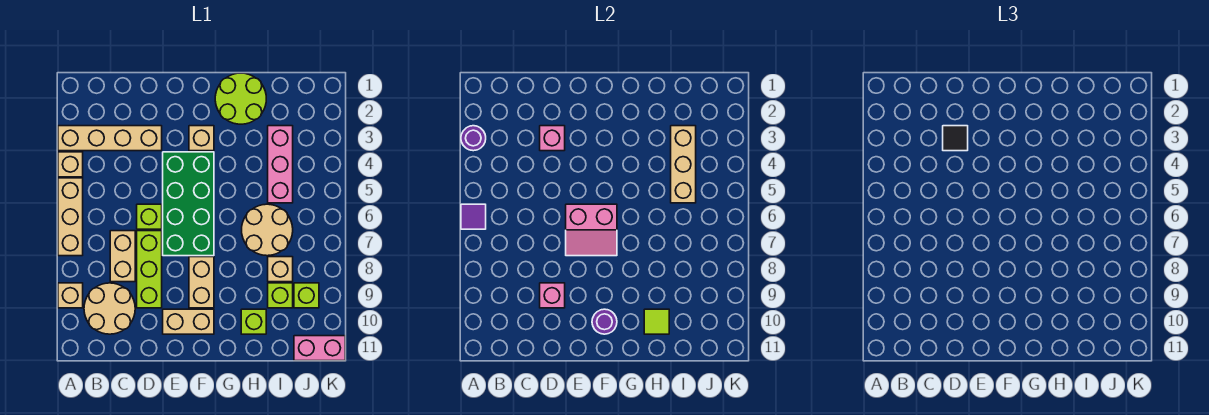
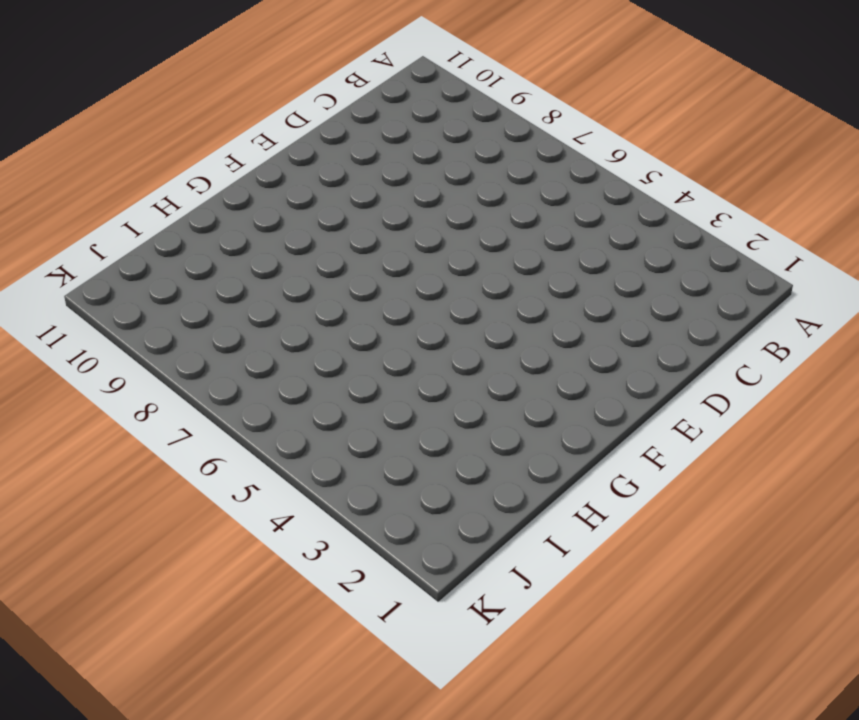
none -> tan brick A3:D3 level 1
none -> tan brick A4 level 1
none -> tan brick A5:A7 level 1

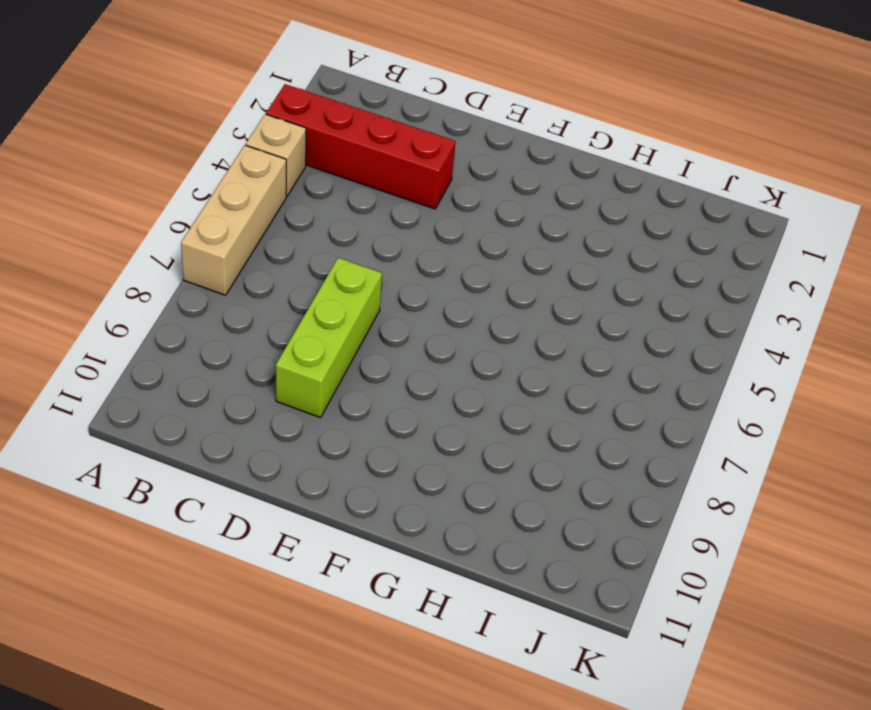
red brick A3:D3 level 1 -> tan brick A3:D3 level 1
none -> tan brick A9 level 1
none -> tan round brick B9:C10 level 1
none -> tan brick C7:C8 level 1

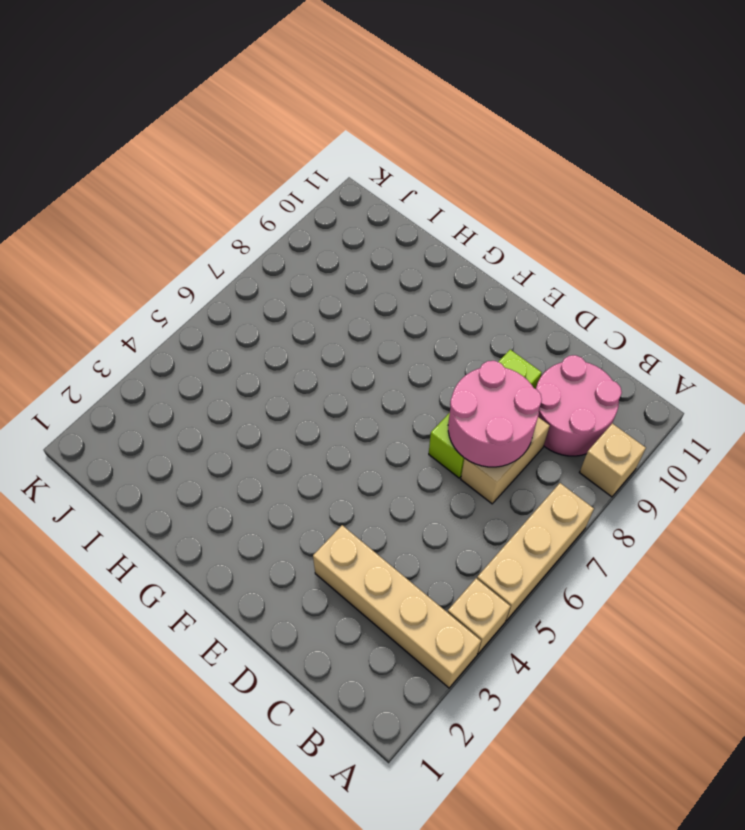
pink round brick B9:C10 level 1 -> tan round brick B9:C10 level 1
pink round brick C7:D8 level 2 -> none
none -> lime brick D6 level 1
none -> green brick E4:F7 level 1
none -> tan brick E10:F10 level 1

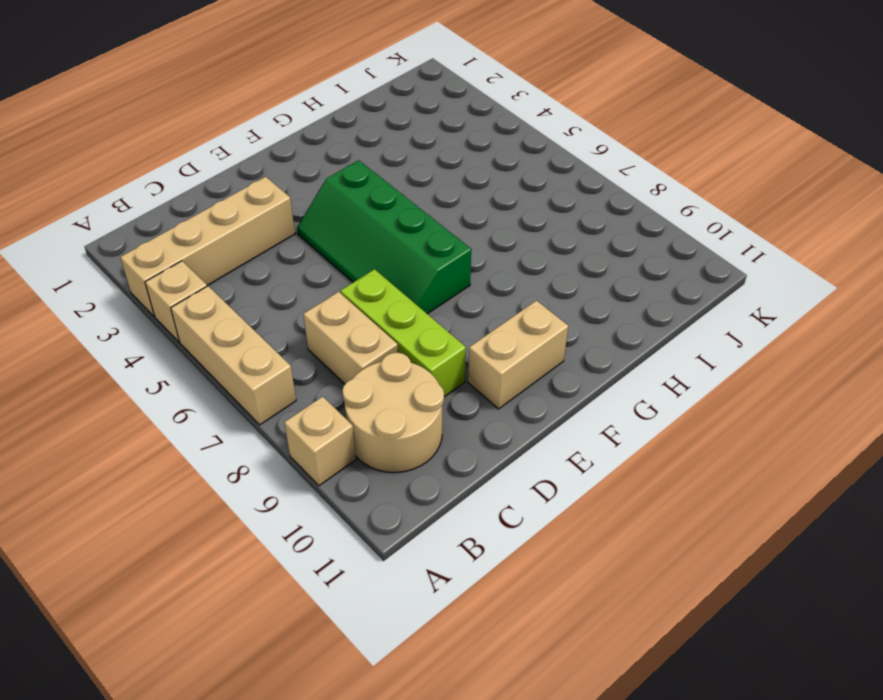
green slope E4:F7 level 1 top F -> green brick E4:F7 level 1
none -> lime brick D6 level 1
none -> tan brick F3 level 1
none -> tan brick F8:F9 level 1

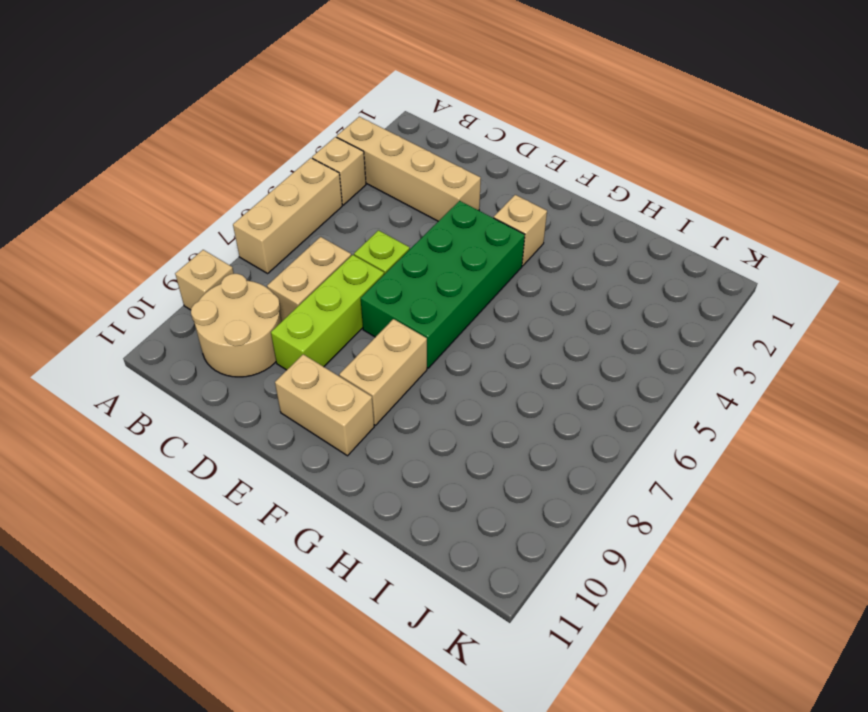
none -> lime round brick G1:H2 level 1
none -> tan round brick H6:I7 level 1
none -> lime brick H10 level 1

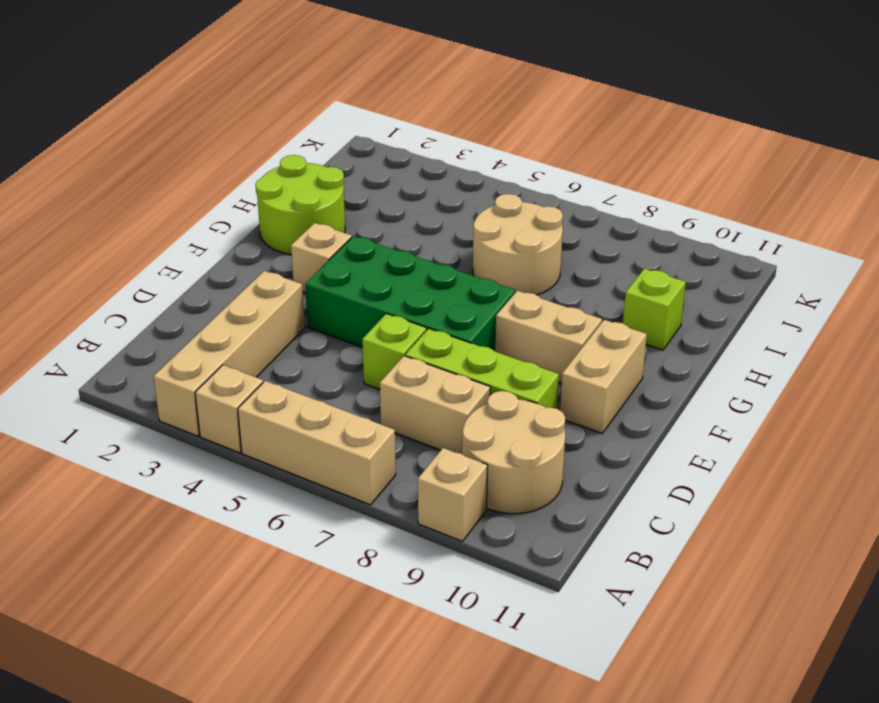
none -> pink brick I3:I5 level 1
none -> tan brick I8 level 1
none -> lime brick I9 level 1

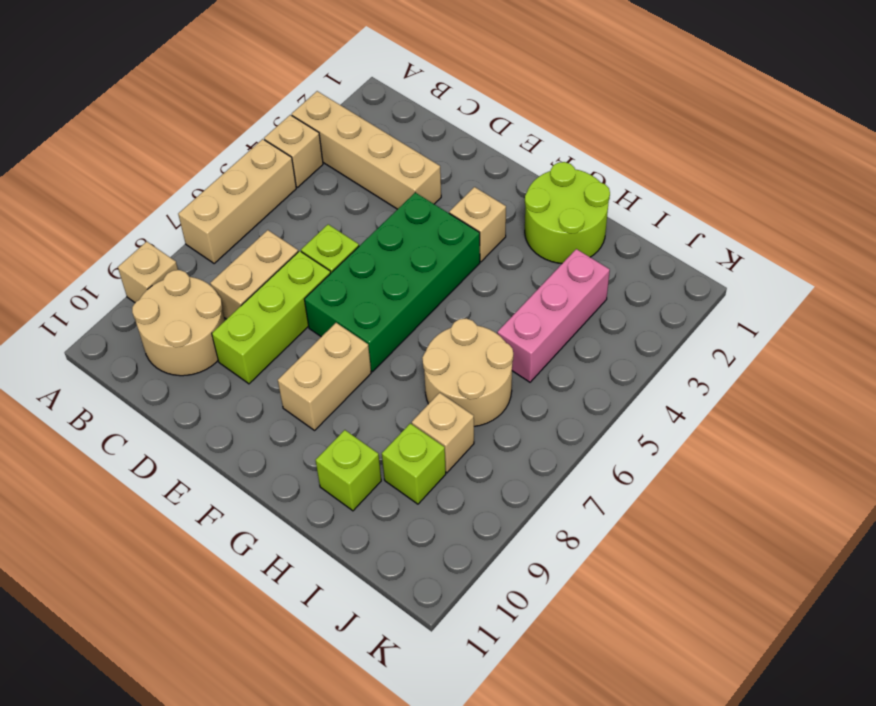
none -> tan brick E10:F10 level 1
none -> lime brick J9 level 1
none -> pink brick J11:K11 level 1

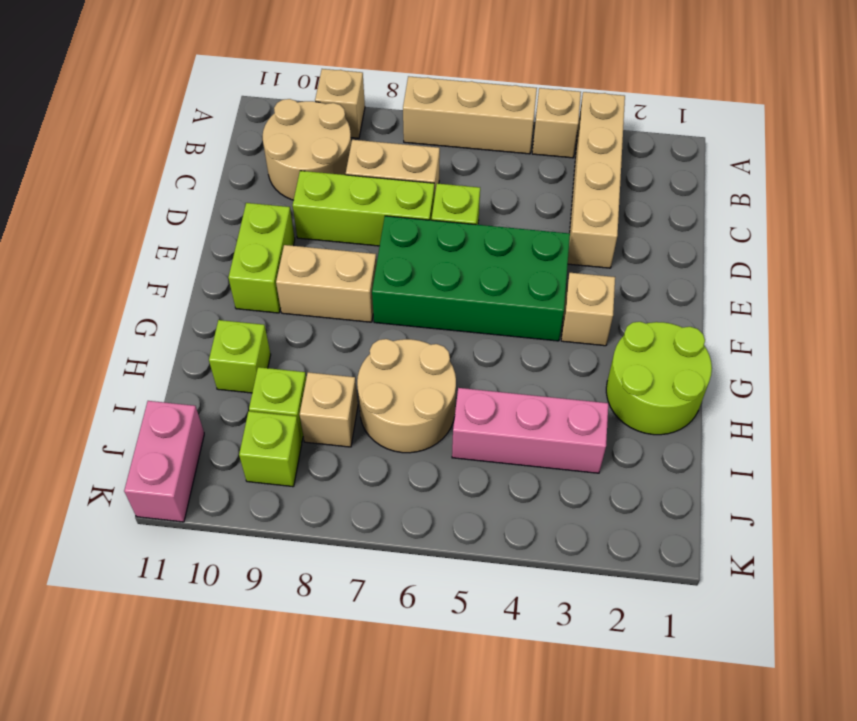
lime brick E10:F10 level 1 -> tan brick E10:F10 level 1
none -> purple round brick A3 level 2
none -> purple tile A6 level 2
none -> pink brick D3 level 2

